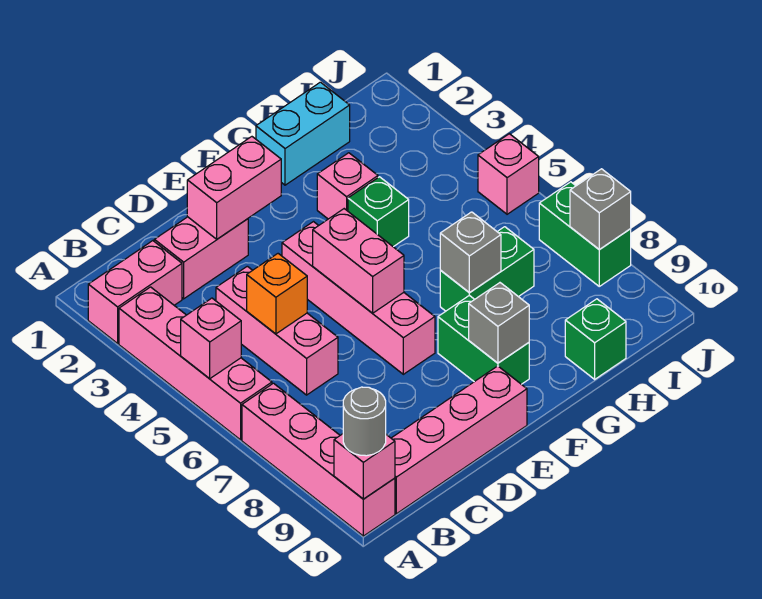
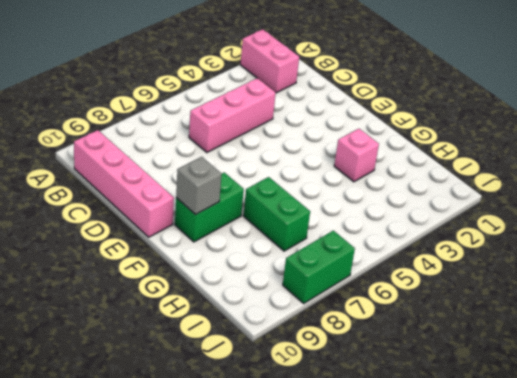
none -> pink brick A3:A6 level 1
none -> pink brick A7:A10 level 1
none -> pink brick C2:D2 level 1

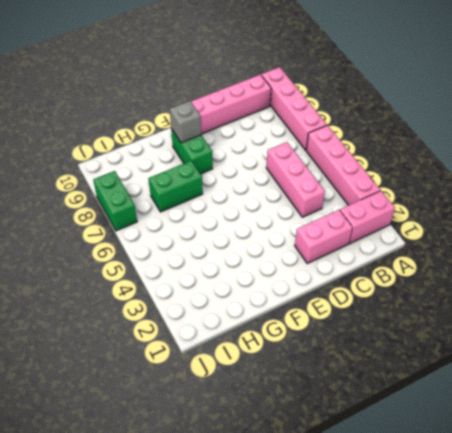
none -> pink brick E4:E7 level 1
none -> cyan brick G1:H1 level 1
none -> pink brick G3 level 1

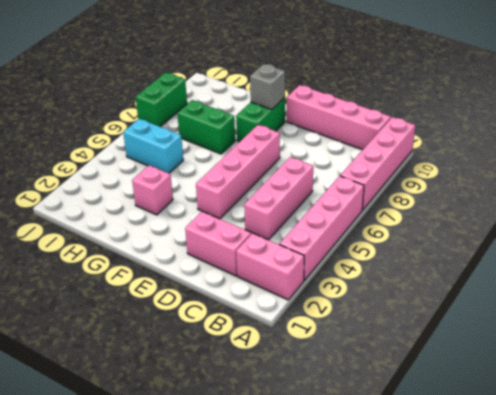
cyan brick H5:I5 level 1 -> cyan brick G1:H1 level 1
none -> green brick G4 level 1
none -> green brick H10 level 1
none -> pink brick J5 level 1

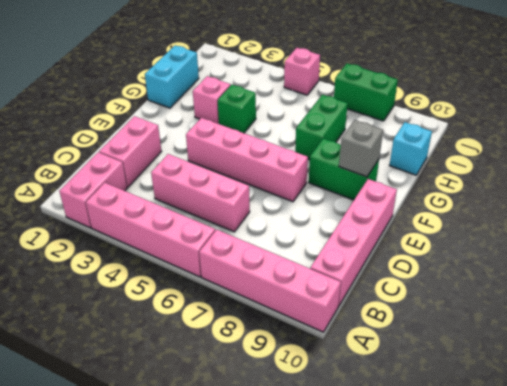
cyan brick H10 level 1 -> green brick H10 level 1
none -> pink brick A5 level 2
none -> pink brick A10 level 2
none -> orange brick C5 level 2

